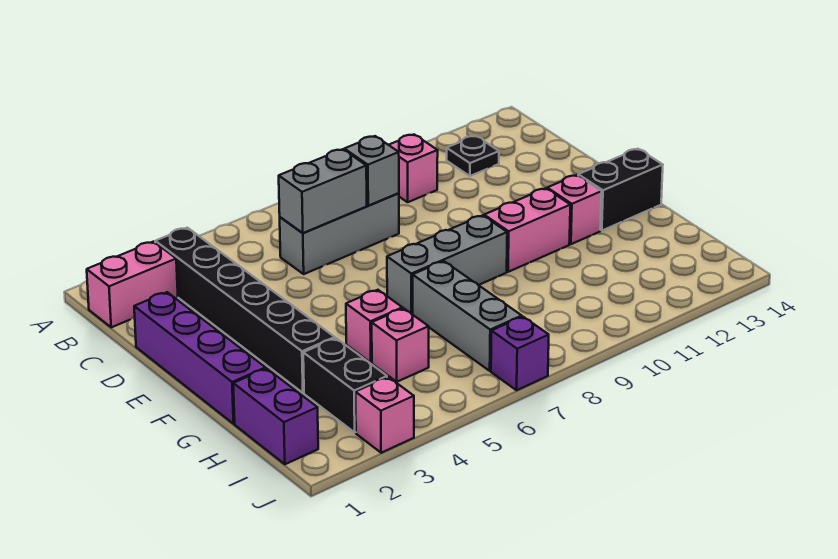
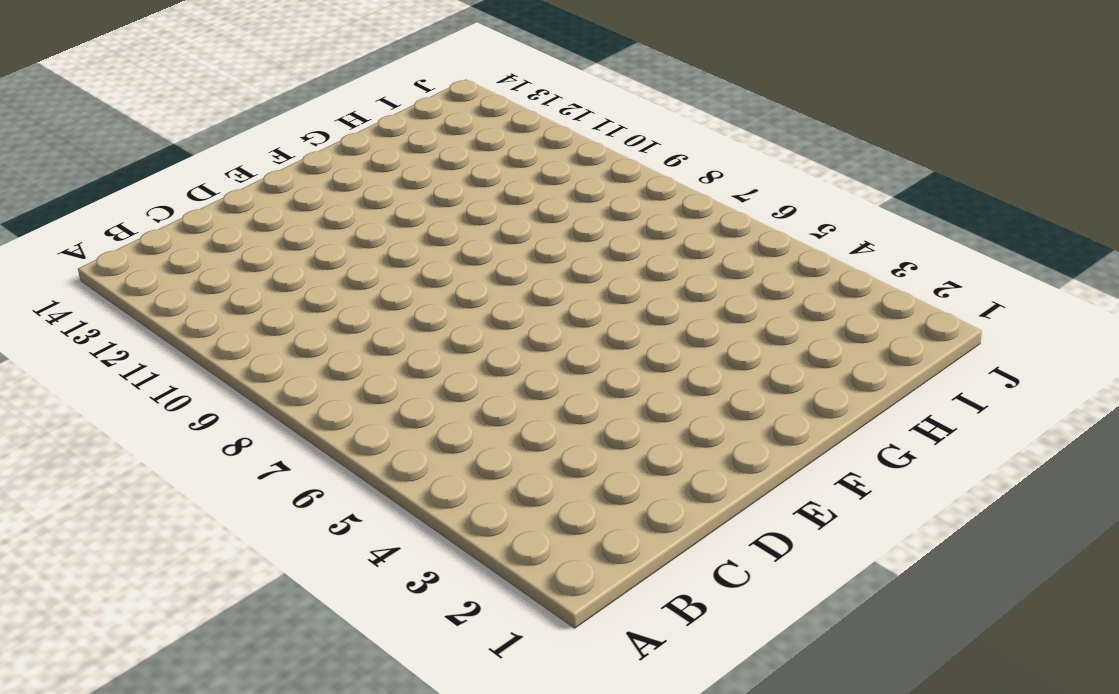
none -> pink brick B1:B2 level 1
none -> black brick B3:G3 level 1
none -> pink brick B10 level 1

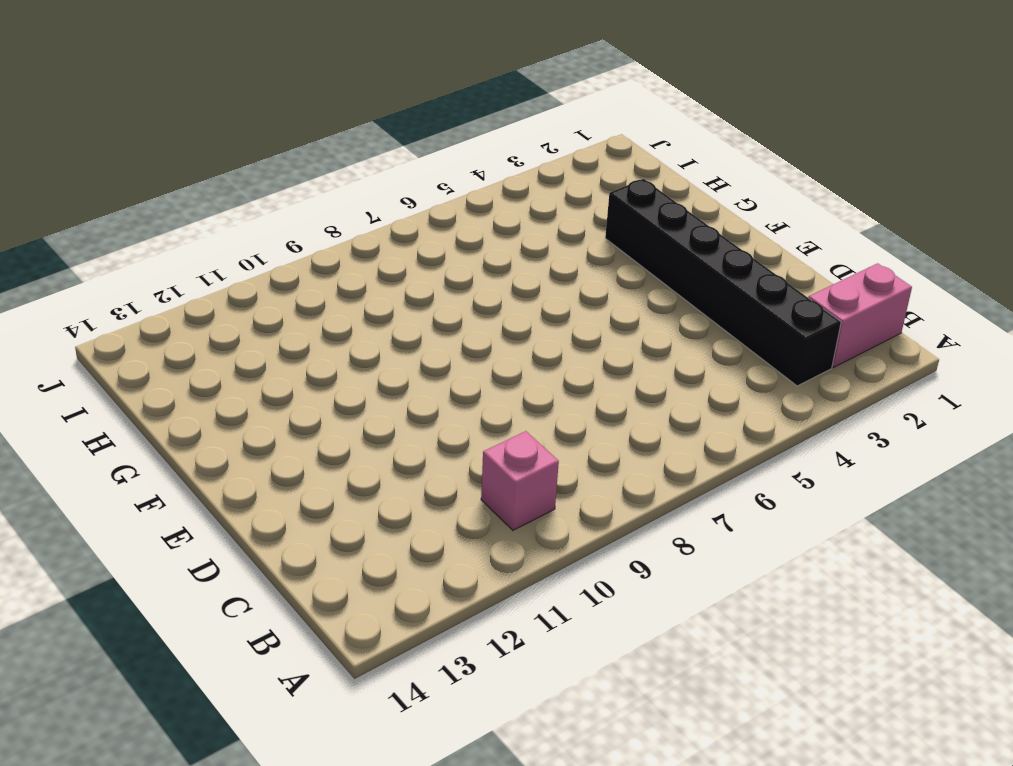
none -> black plate B12 level 1
none -> grey brick C6:C8 level 1
none -> purple brick D1:G1 level 1

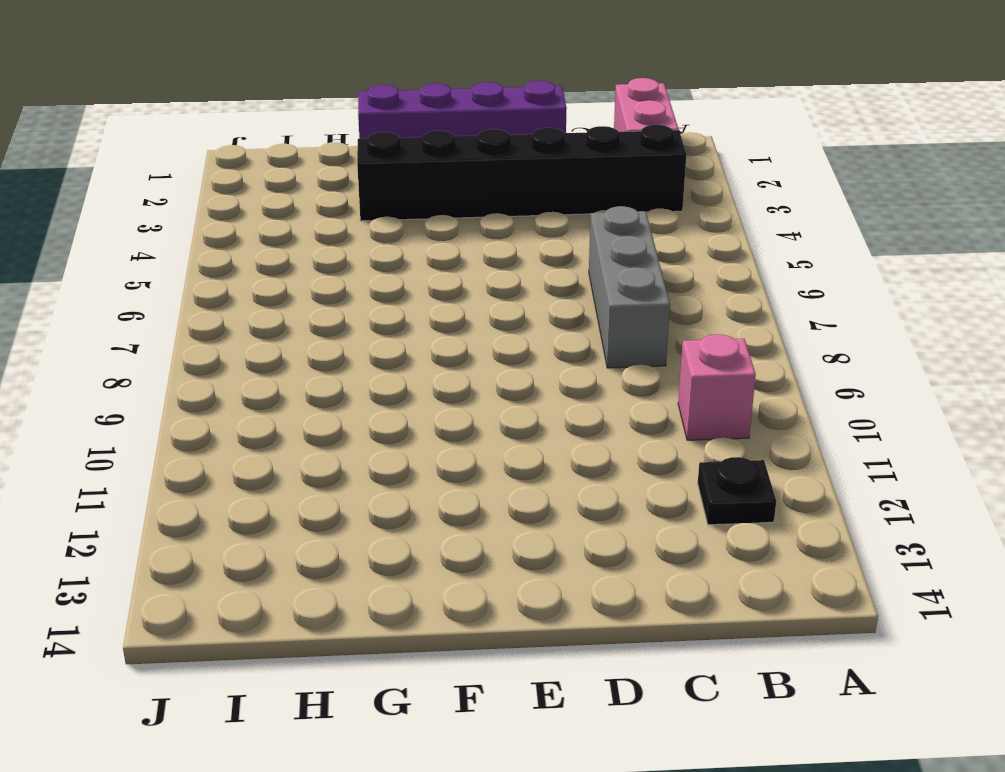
none -> grey brick F7:F9 level 1
none -> pink brick F10:F11 level 1
none -> pink brick F12 level 1

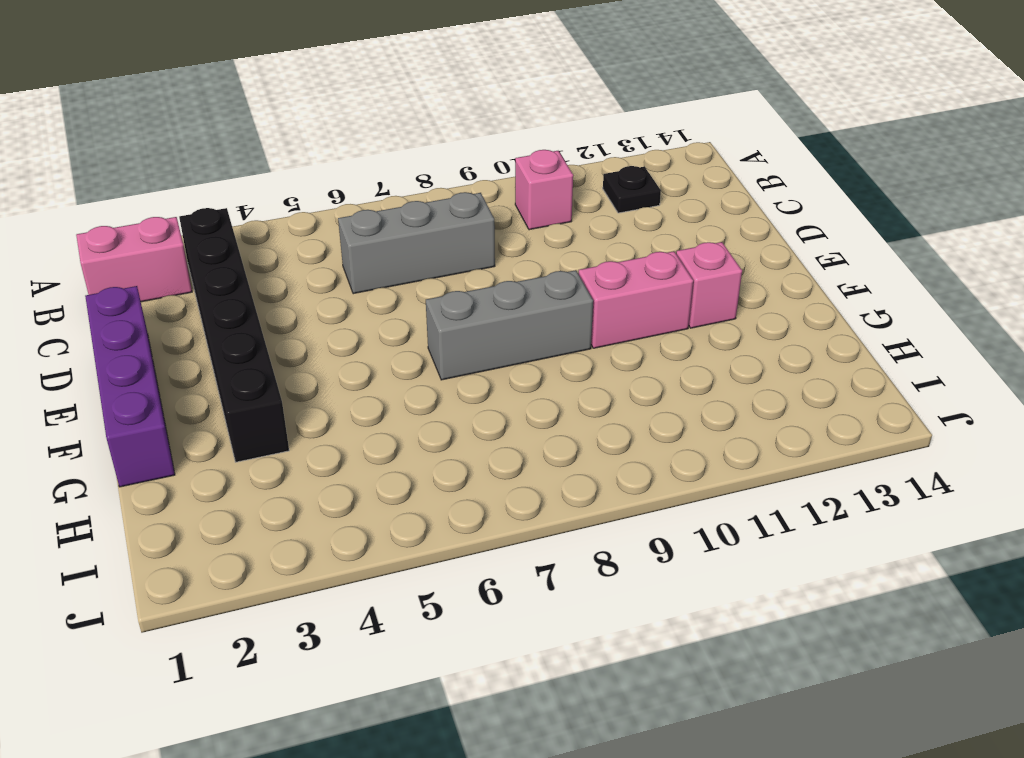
none -> black brick F13:F14 level 1
none -> pink brick G5 level 1
none -> grey brick G7:I7 level 1

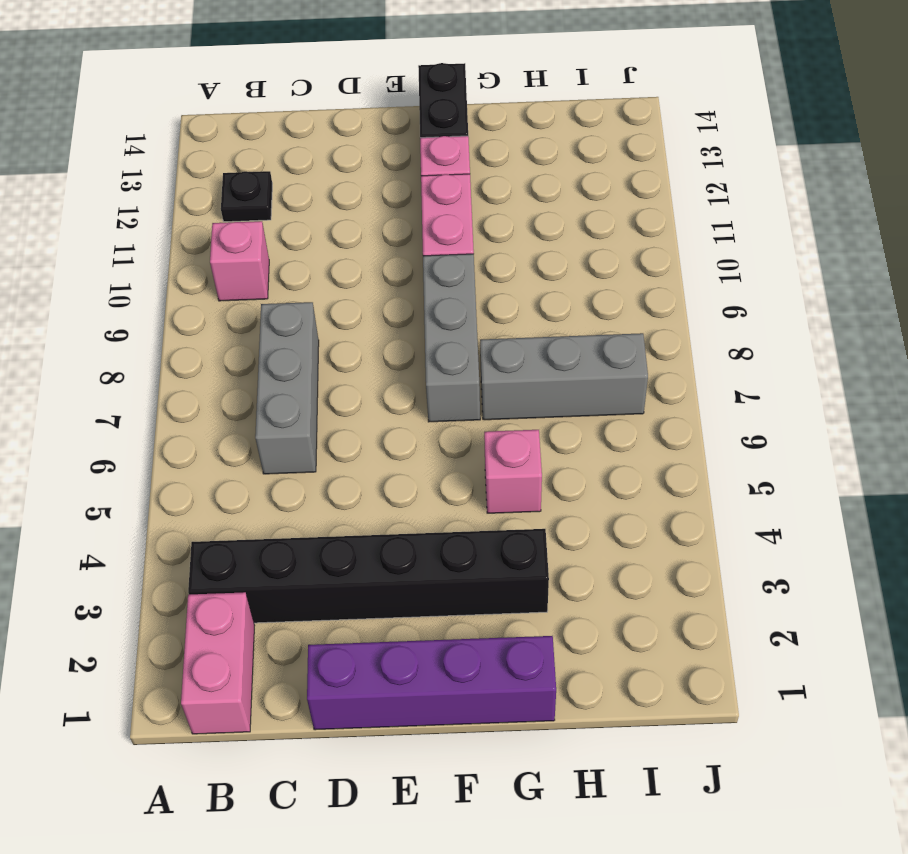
none -> purple brick H1:I1 level 1
none -> black brick H3:I3 level 1
none -> pink brick H5 level 1

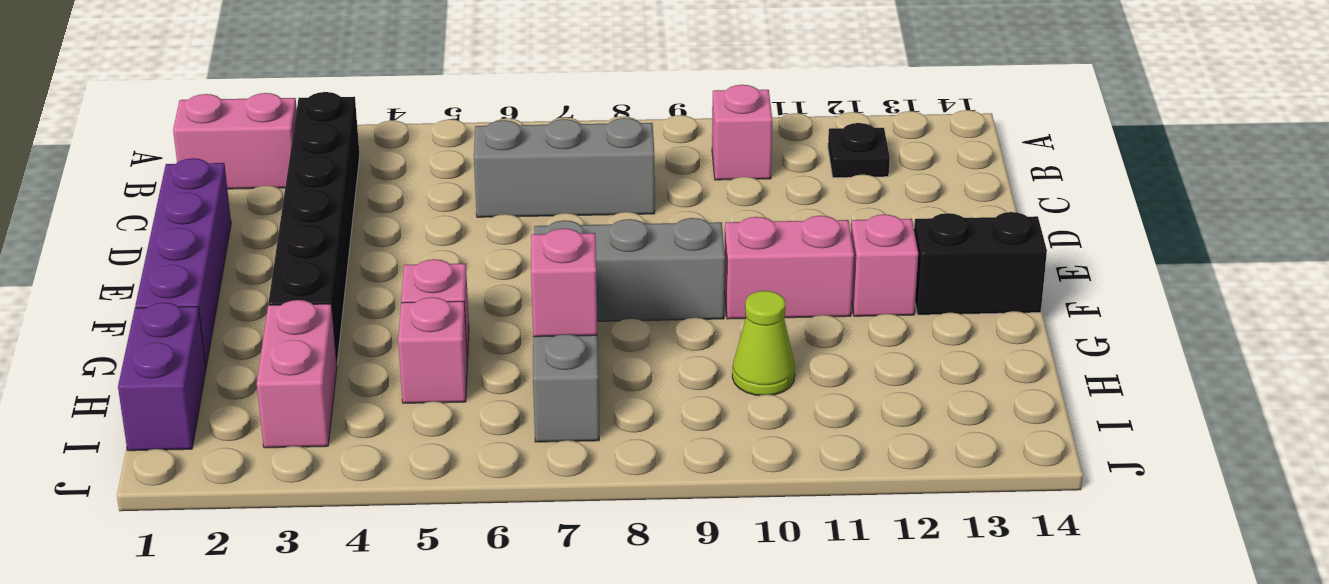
pink brick H3:I3 level 1 -> black brick H3:I3 level 1
pink brick H7 level 2 -> pink brick J3 level 1
lime cone H10 level 1 -> none
none -> purple brick J7 level 1
none -> grey brick C6:C7 level 2
none -> grey brick C8 level 2

